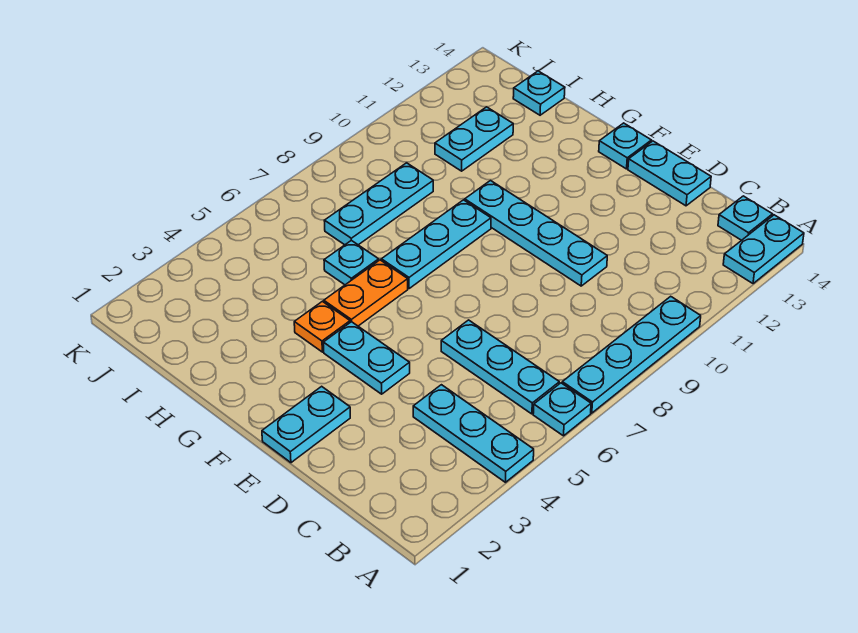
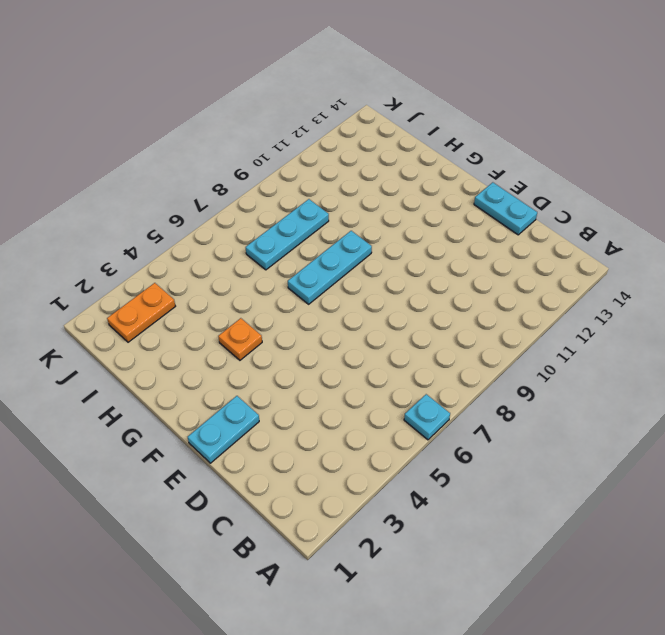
orange plate J2:J3 level 1 -> orange plate G5:G6 level 1
none -> cyan plate A4:C4 level 1
none -> cyan plate A7:A10 level 1
none -> cyan plate A13:A14 level 1

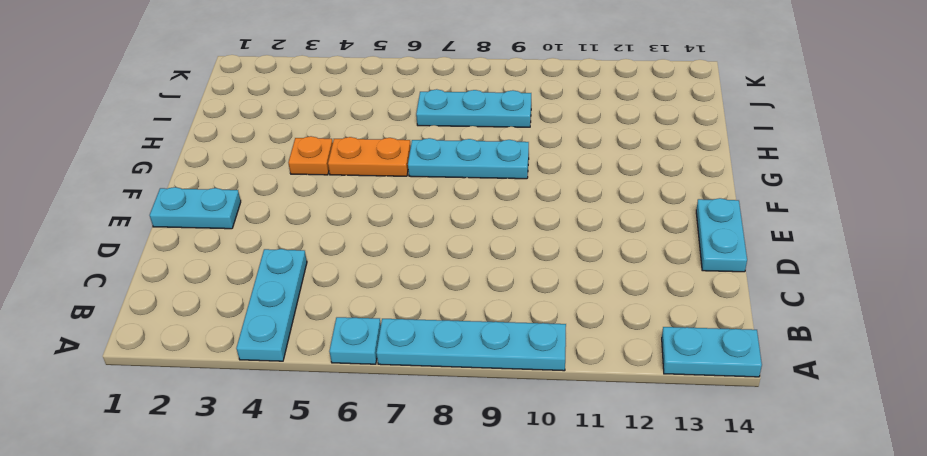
none -> cyan plate B6:D6 level 1
none -> cyan plate B14 level 1
none -> cyan plate D10:G10 level 1

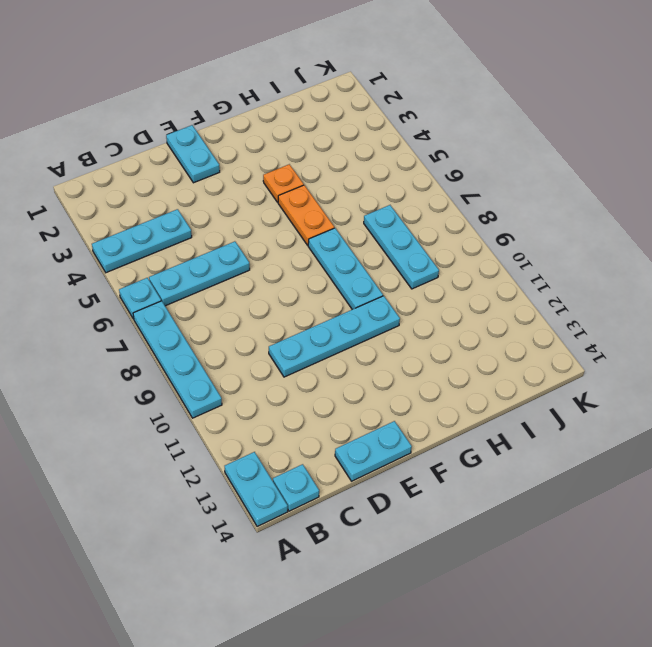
none -> cyan plate E4:F4 level 1
none -> cyan plate F14 level 1
none -> cyan plate H6 level 1

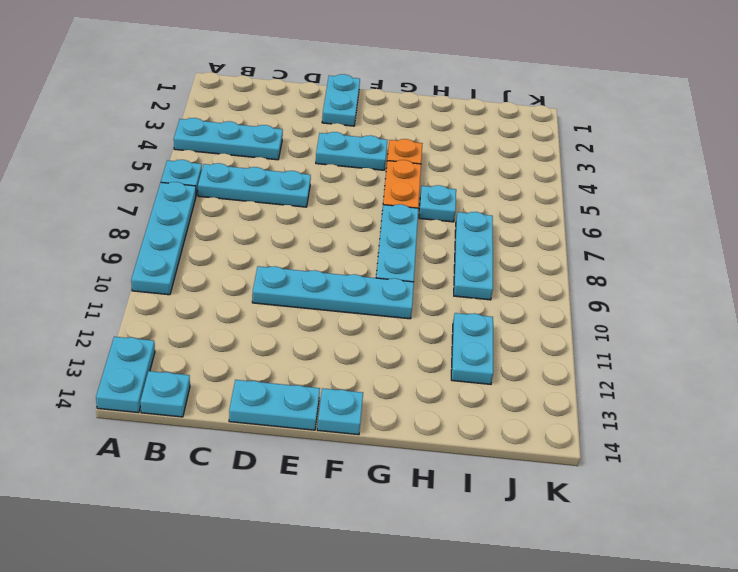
none -> cyan plate I14 level 1

